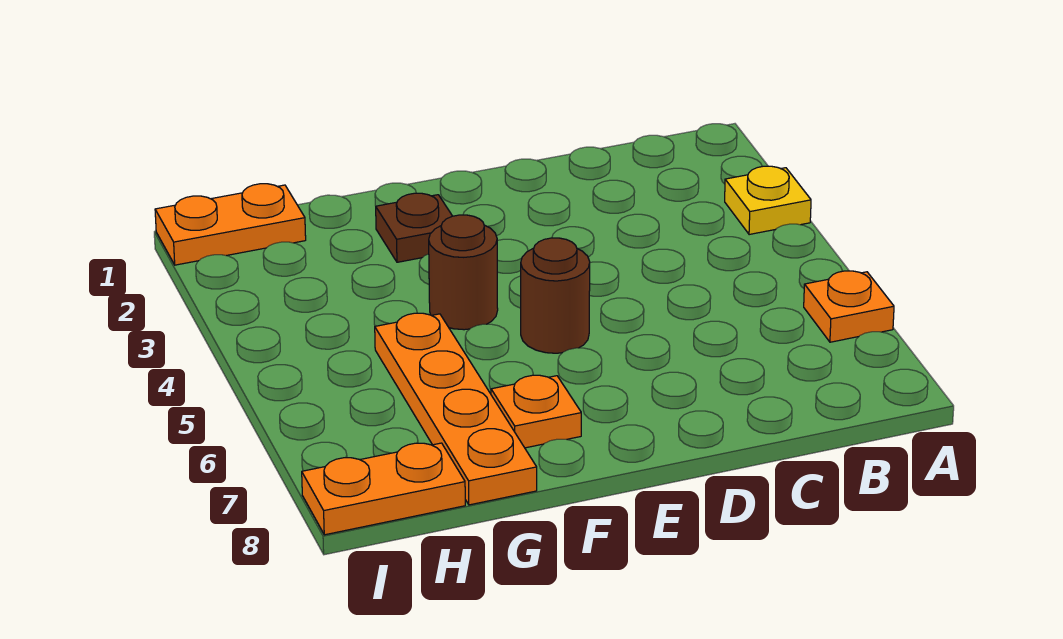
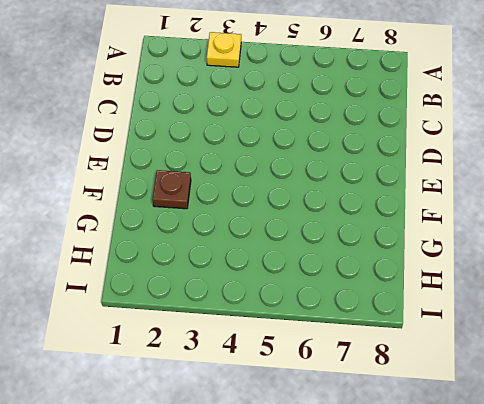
none -> orange plate A6 level 1
none -> brown round brick E5 level 1

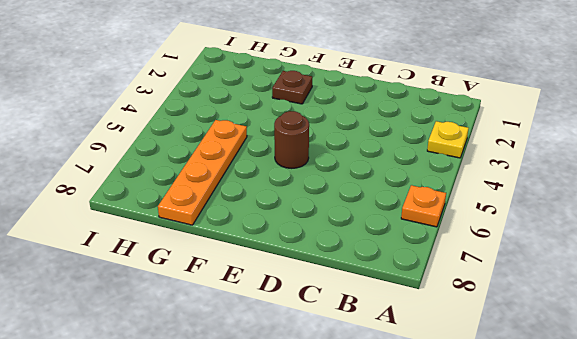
none -> brown round brick F4 level 1
none -> orange plate F7 level 1

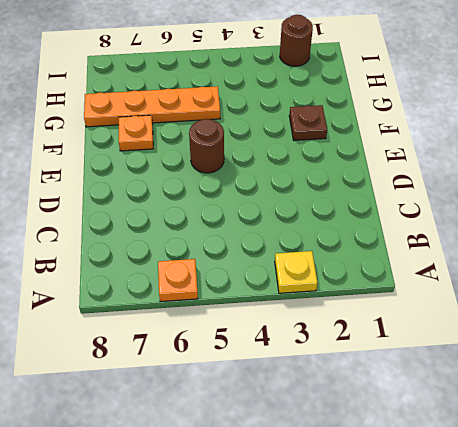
brown round brick I2 level 1 -> brown round brick F4 level 1
none -> orange plate H1:I1 level 1
none -> orange plate H8:I8 level 1

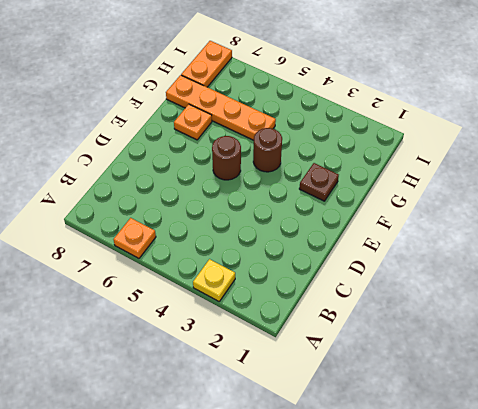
none -> orange plate H1:I1 level 1

